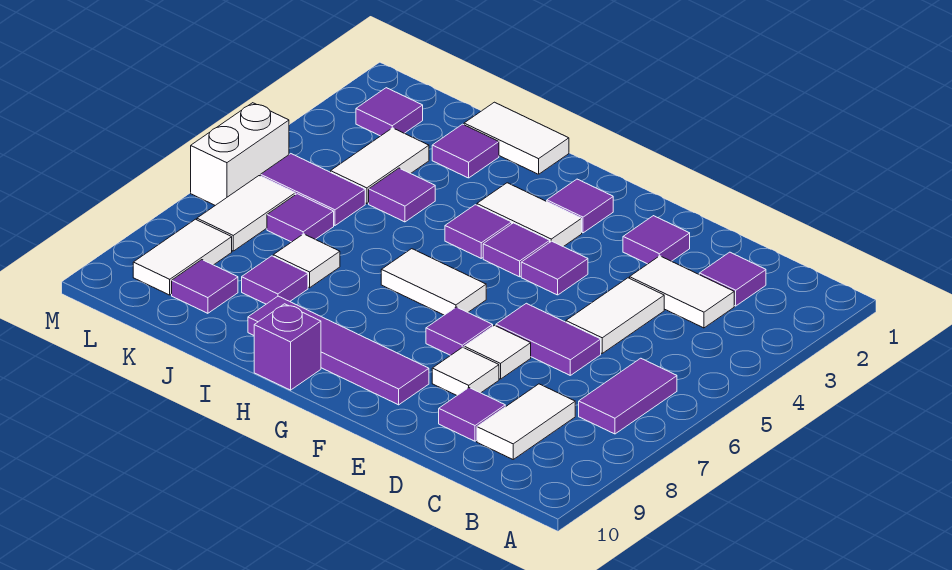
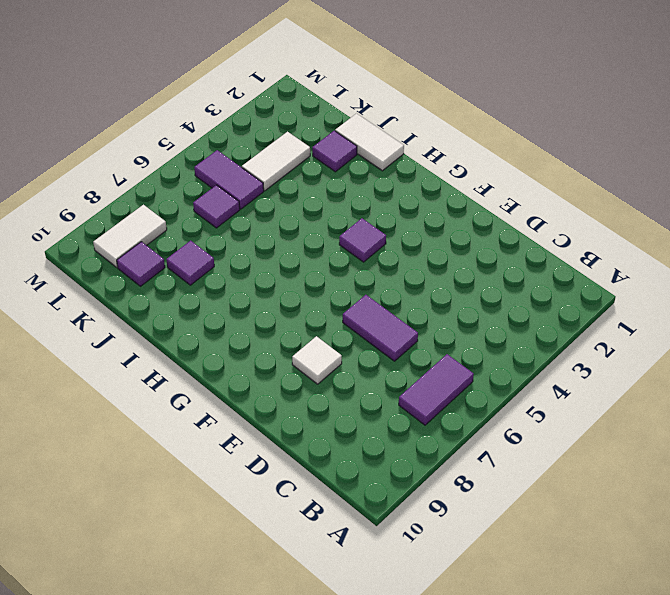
none -> purple tile C2 level 1
none -> white tile C3:D3 level 1
none -> white tile C8:C9 level 1
none -> white tile D4:D5 level 1

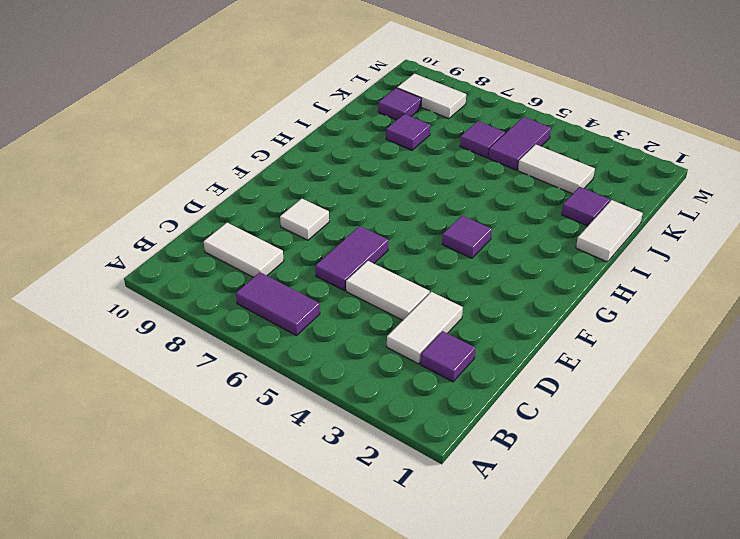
none -> purple tile D9 level 1
none -> purple tile E2 level 1
none -> white tile E7 level 1
none -> purple tile F4 level 1

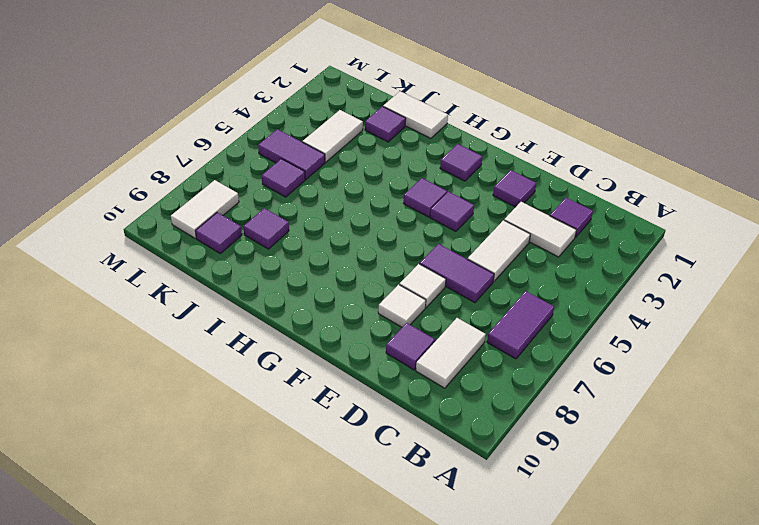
none -> purple tile F7 level 1
none -> purple tile F9:I9 level 1
none -> white tile G3:H3 level 1
none -> white tile G6:H6 level 1

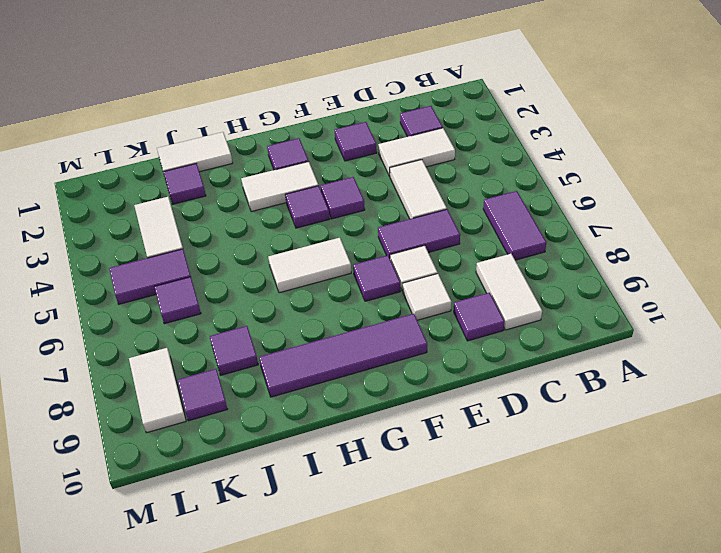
none -> purple tile H4 level 1
none -> purple brick H10 level 1
none -> purple tile J4 level 1
none -> white tile J7 level 1

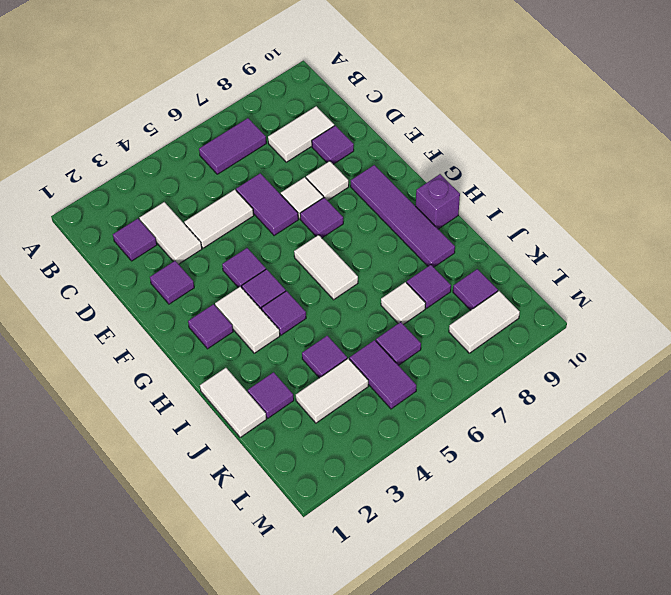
none -> purple tile L2 level 1
none -> white tile L6:L7 level 1
none -> white brick M5:M6 level 1

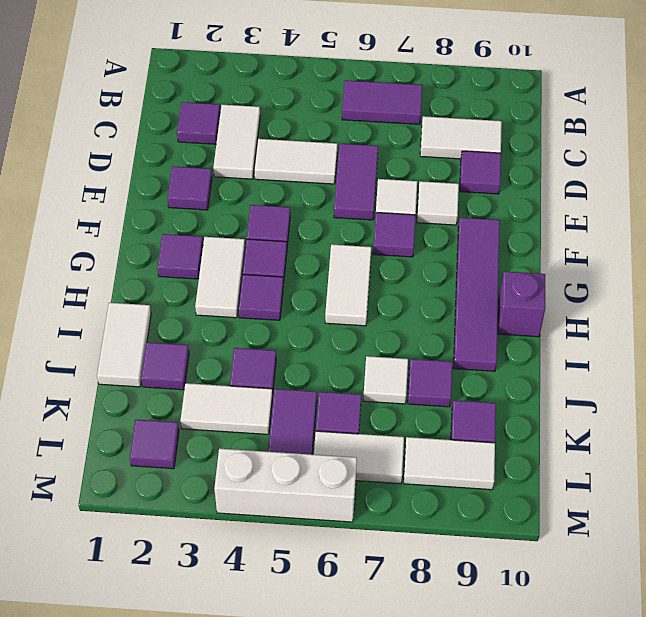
white brick M4:M6 level 1 -> white brick M5:M6 level 1

